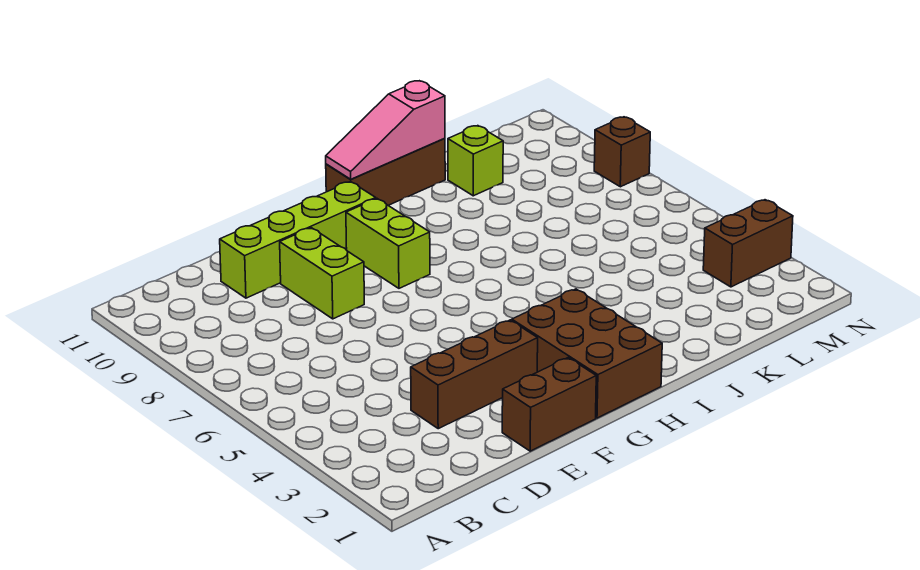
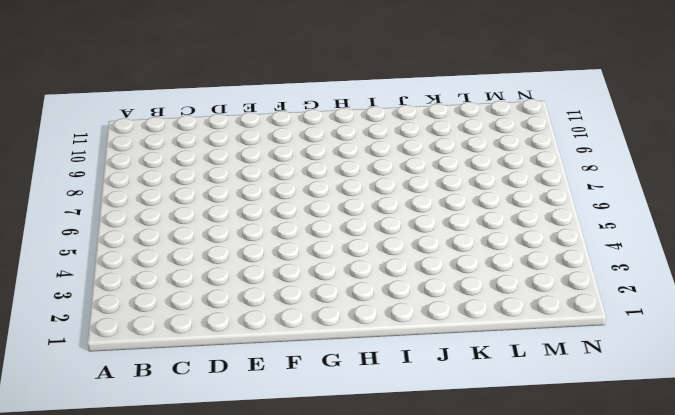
none -> brown brick D3:F3 level 1
none -> lime brick D10:G10 level 1

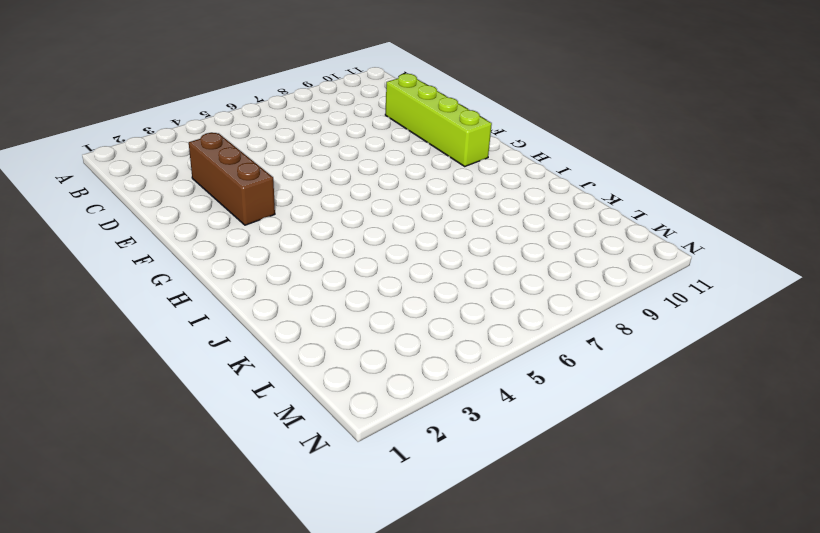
none -> brown brick E1:F1 level 1
none -> lime brick E8:E9 level 1

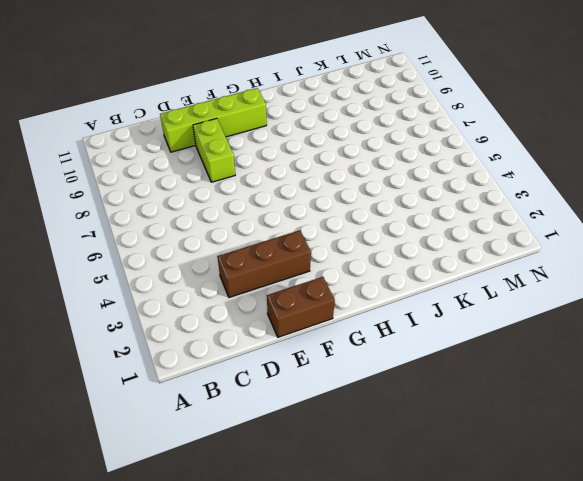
none -> brown brick G1:H3 level 1
none -> lime brick G8:G9 level 1

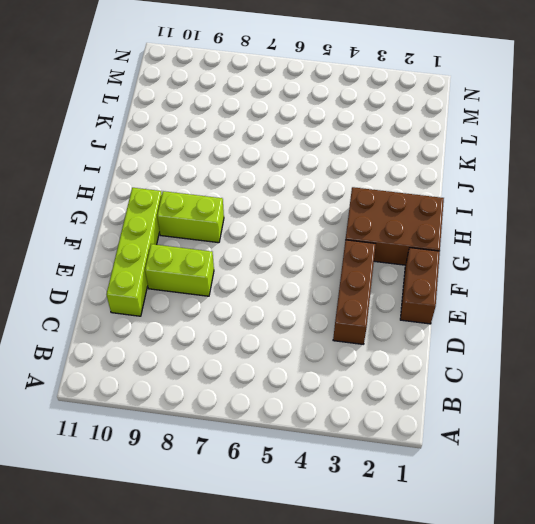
none -> brown brick H11:J11 level 1
none -> lime brick K10 level 1

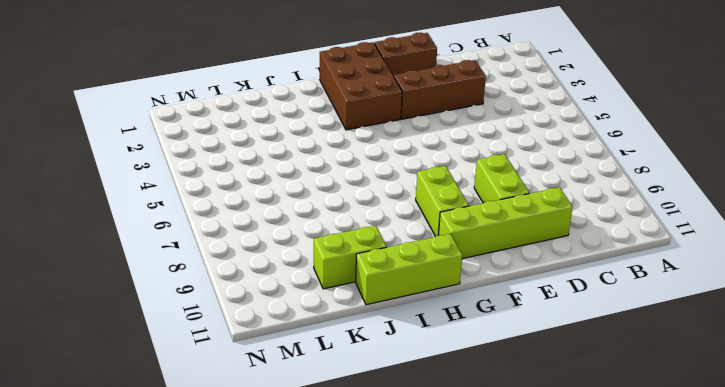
lime brick H11:J11 level 1 -> brown brick H11:J11 level 1
lime brick J10:K10 level 1 -> lime brick K10 level 1
none -> brown brick M3:N3 level 1
none -> brown brick N8 level 1

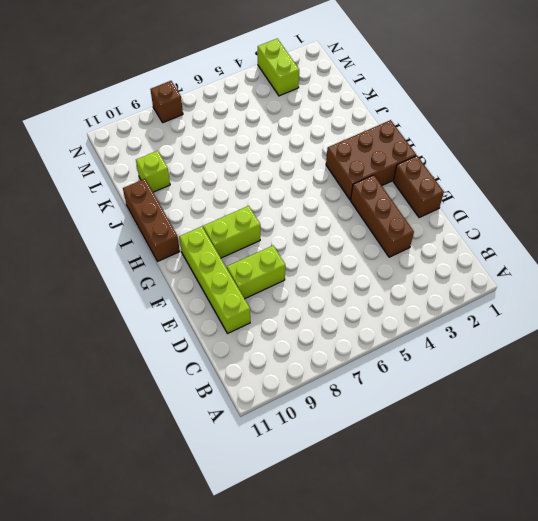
lime brick M3:N3 level 1 -> brown brick M3:N3 level 1
none -> pink slope H11:J11 level 2 top J

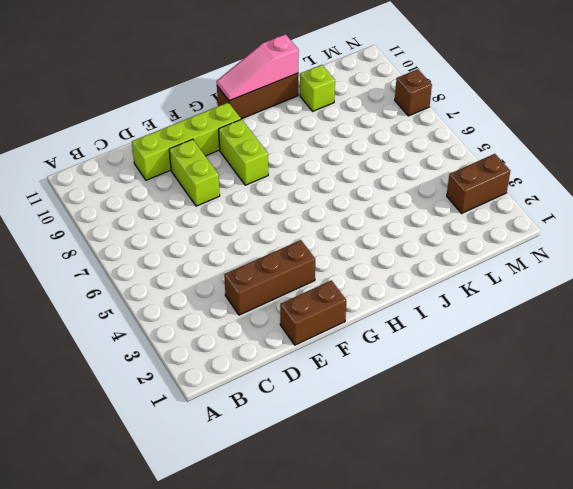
none -> brown brick G1:H3 level 1

